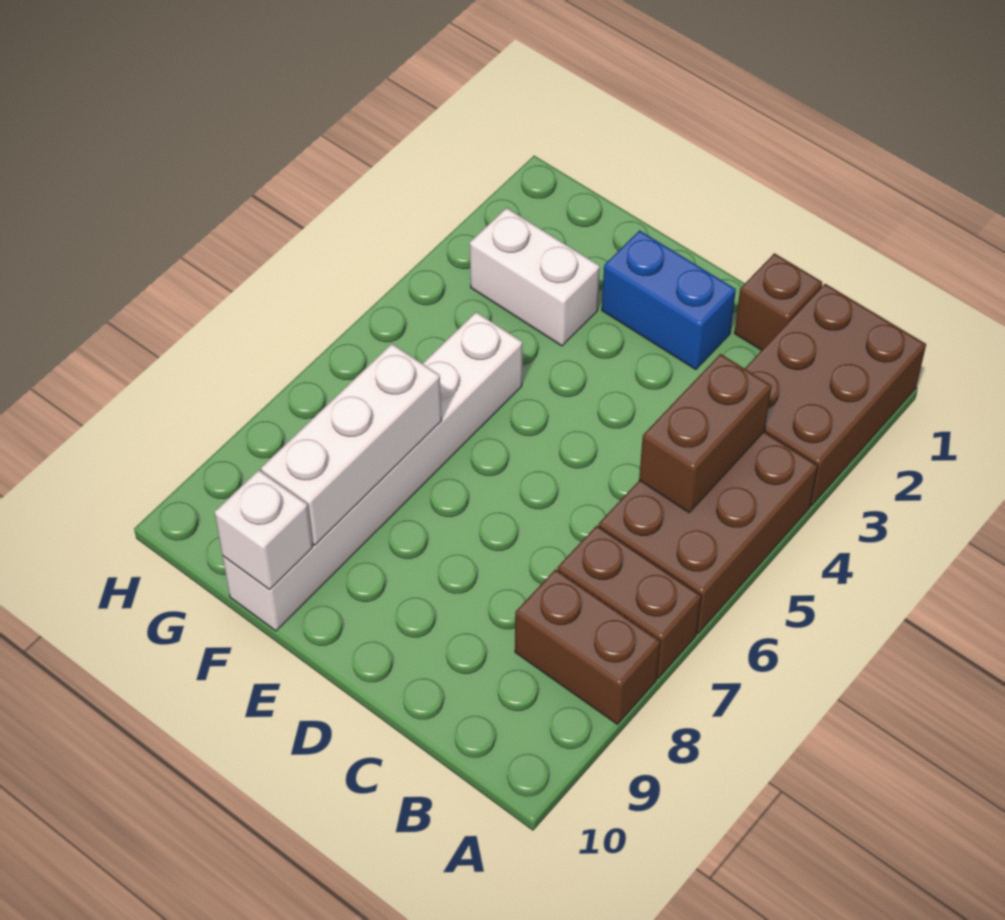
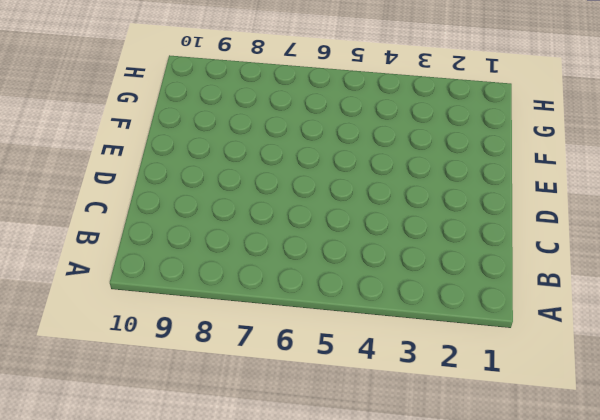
none -> brown brick A1:B3 level 1
none -> brown brick A4:B6 level 1

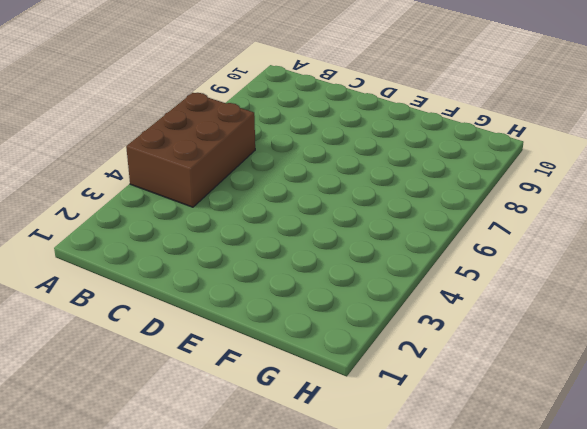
none -> brown brick A1:B3 level 1
none -> brown brick A7:B7 level 1

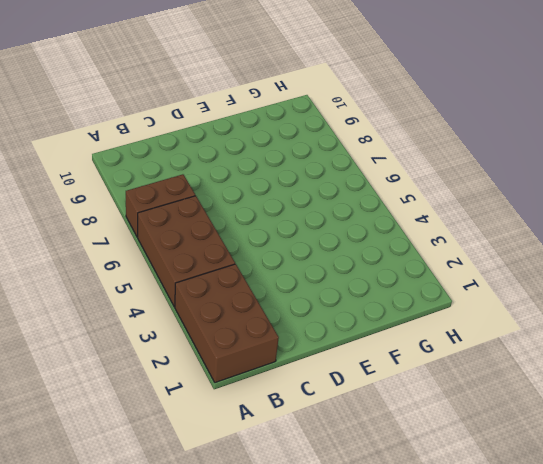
none -> brown brick A8:B8 level 1
none -> brown brick C1 level 1

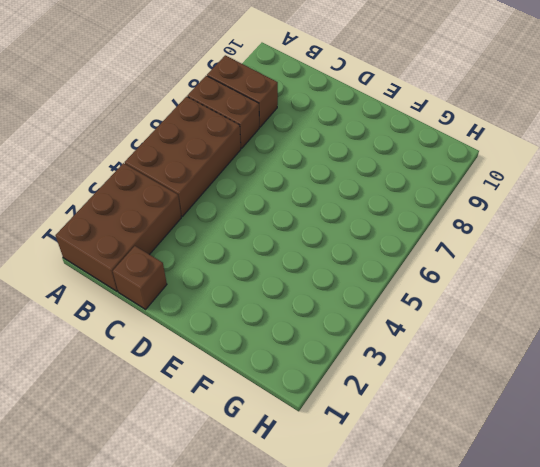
none -> blue brick D2:E2 level 1
none -> white brick F3:G3 level 1

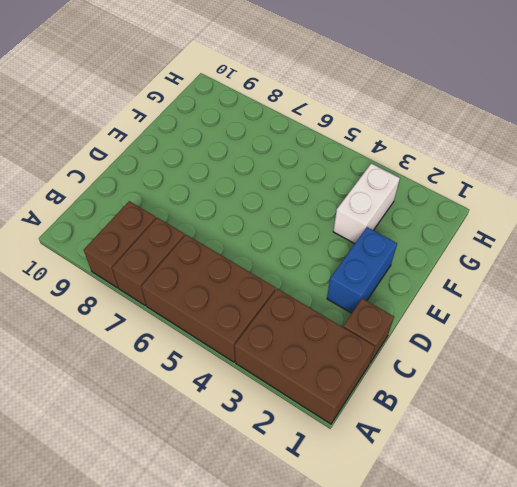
none -> white brick F5:F10 level 1
none -> brown brick B4:B5 level 2

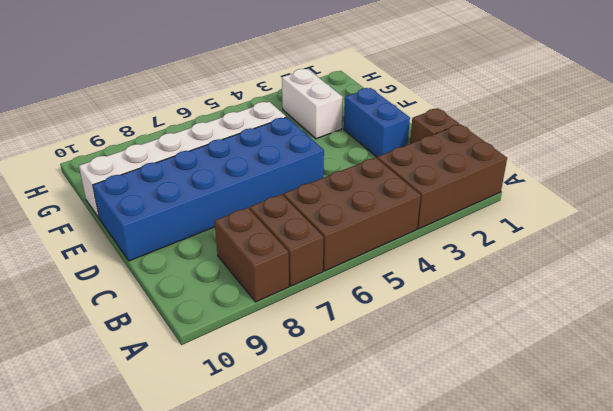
blue brick D5:E10 level 1 -> none
none -> brown brick B4:B5 level 2
none -> white brick F7:F9 level 2

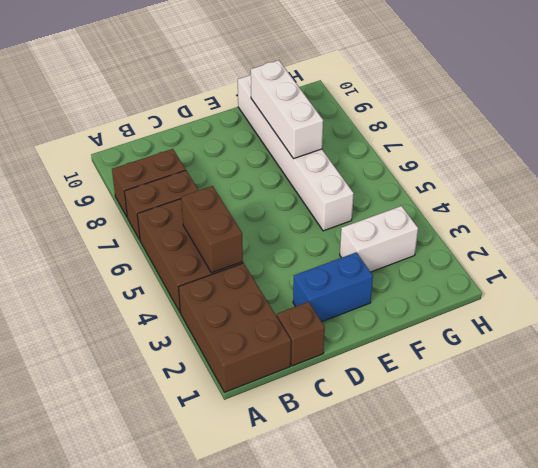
none -> white brick F10 level 2

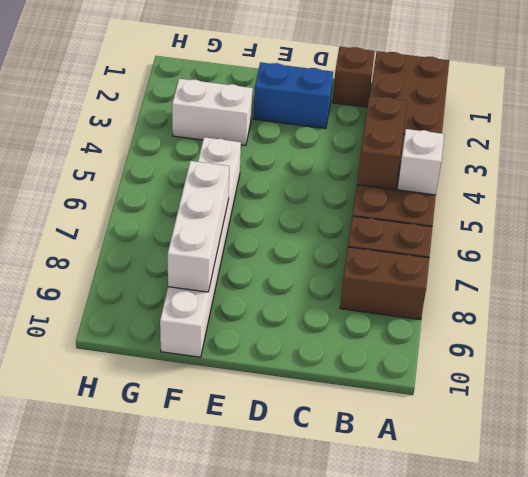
white brick A5 level 2 -> white brick F10 level 2

